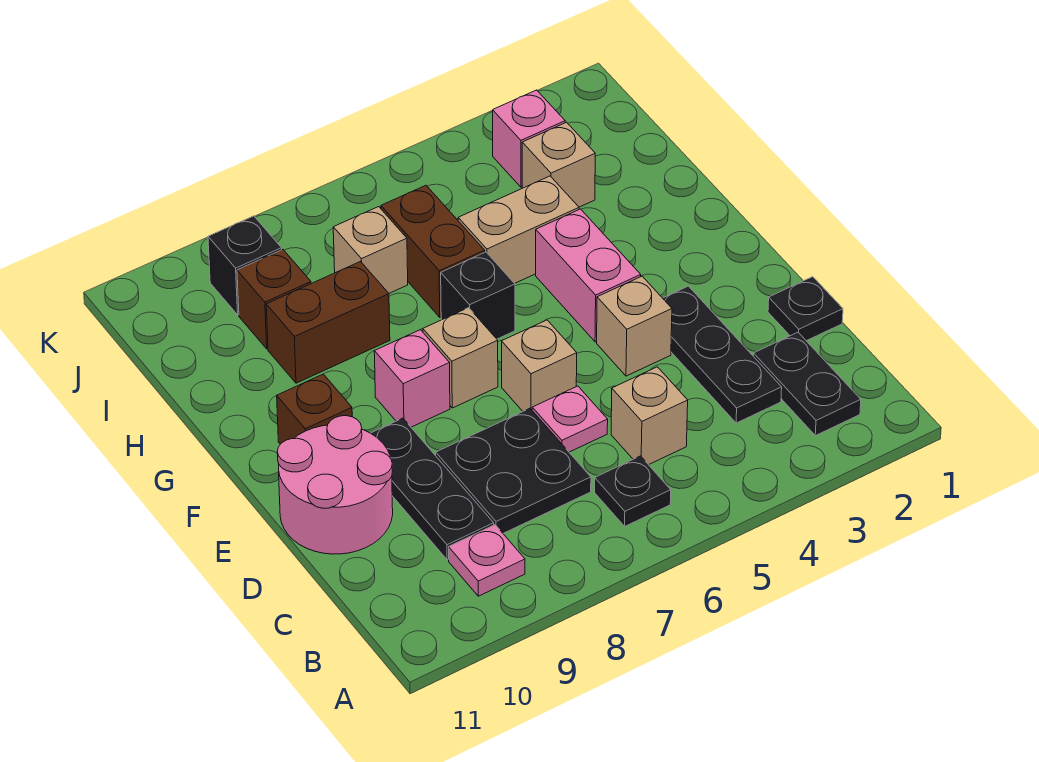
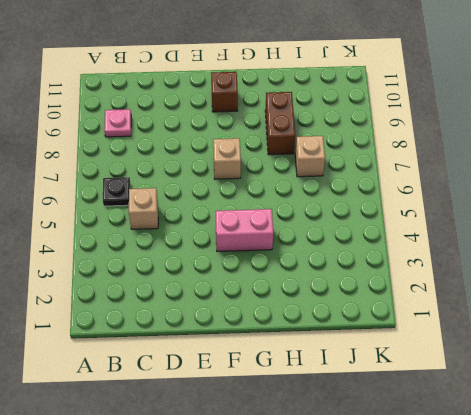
none -> black plate B2:C2 level 1
none -> black plate C3:E3 level 1
none -> black plate C7:D8 level 1

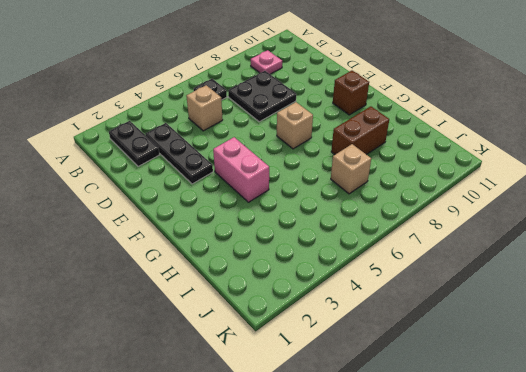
none -> black plate C9:E9 level 1
none -> black plate D1 level 1
none -> pink plate D6 level 1

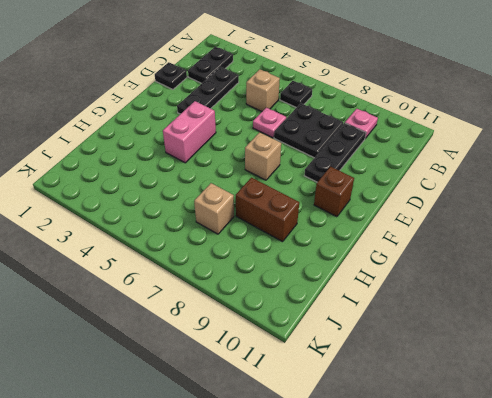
none -> pink round brick D10:E11 level 1
none -> tan brick E4 level 1
none -> tan brick E6 level 1

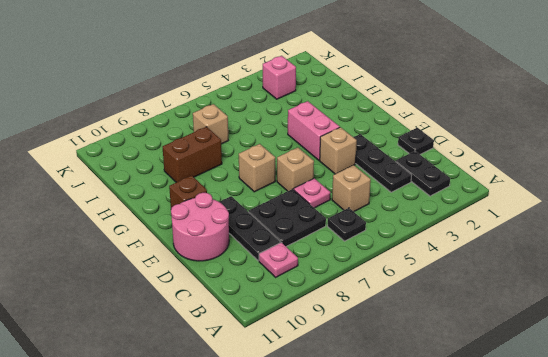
none -> pink brick F8 level 1
none -> black brick G6 level 1
none -> tan brick H4:H5 level 1

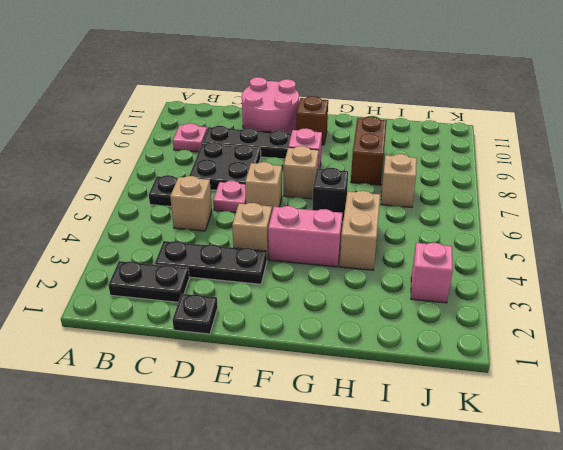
none -> brown brick H6:I6 level 1
none -> tan brick I3 level 1
none -> brown brick I9 level 1

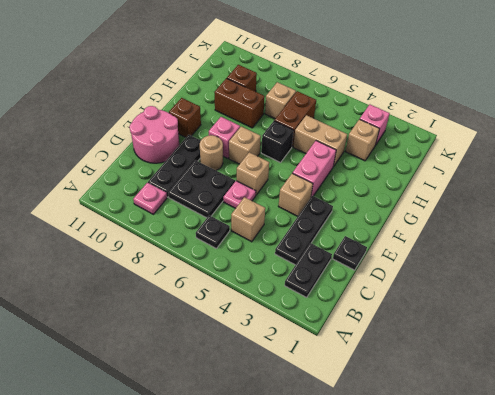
tan round brick E8 level 1 -> none
none -> black brick J9 level 1

